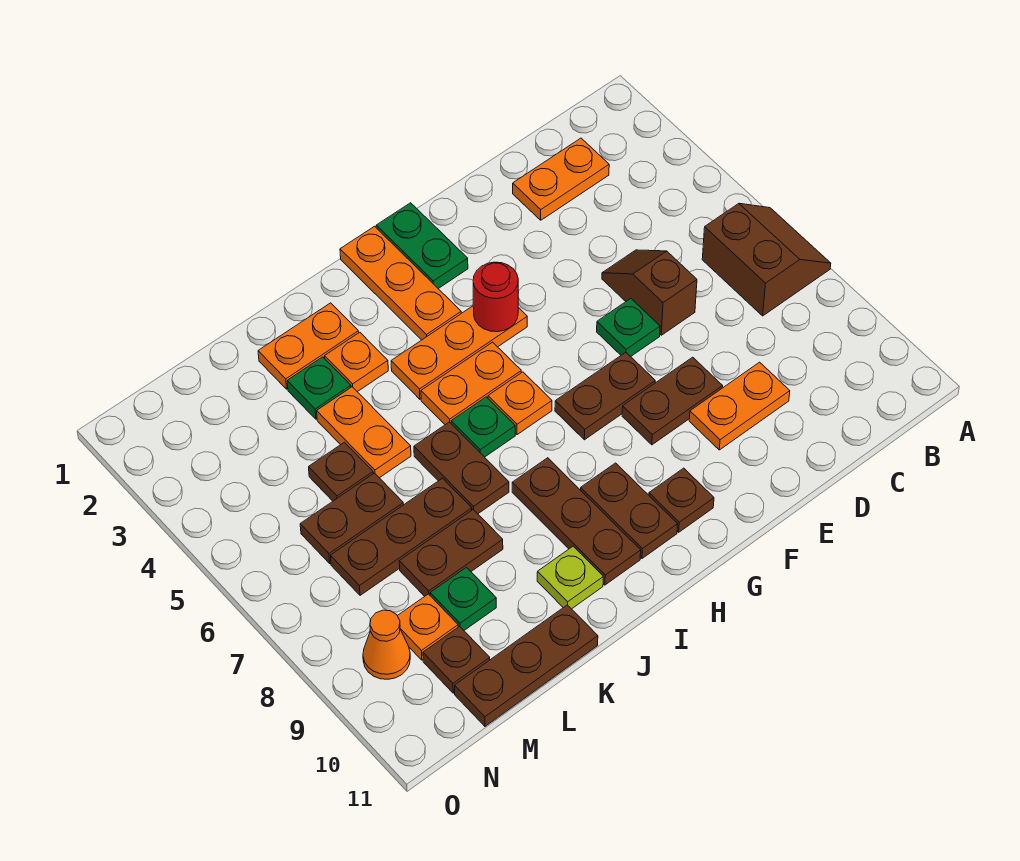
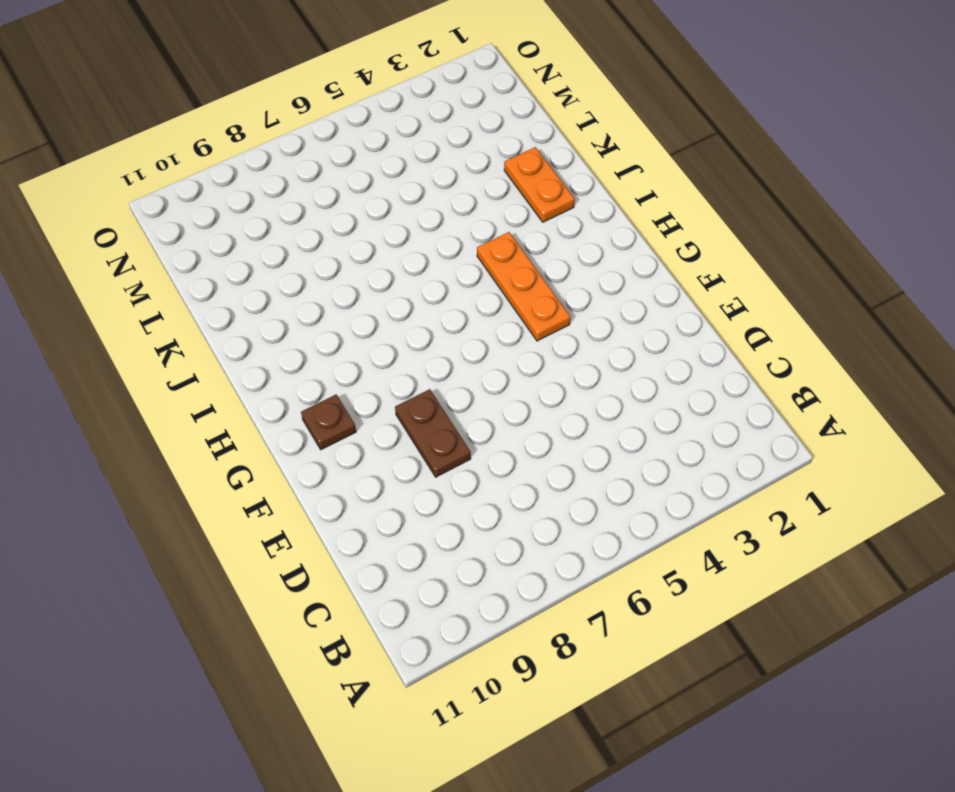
none -> brown slope A6:B7 level 1 top B
none -> orange plate C2:D2 level 1
none -> brown slope D5:D6 level 1 top 6
none -> orange plate D9:E9 level 1

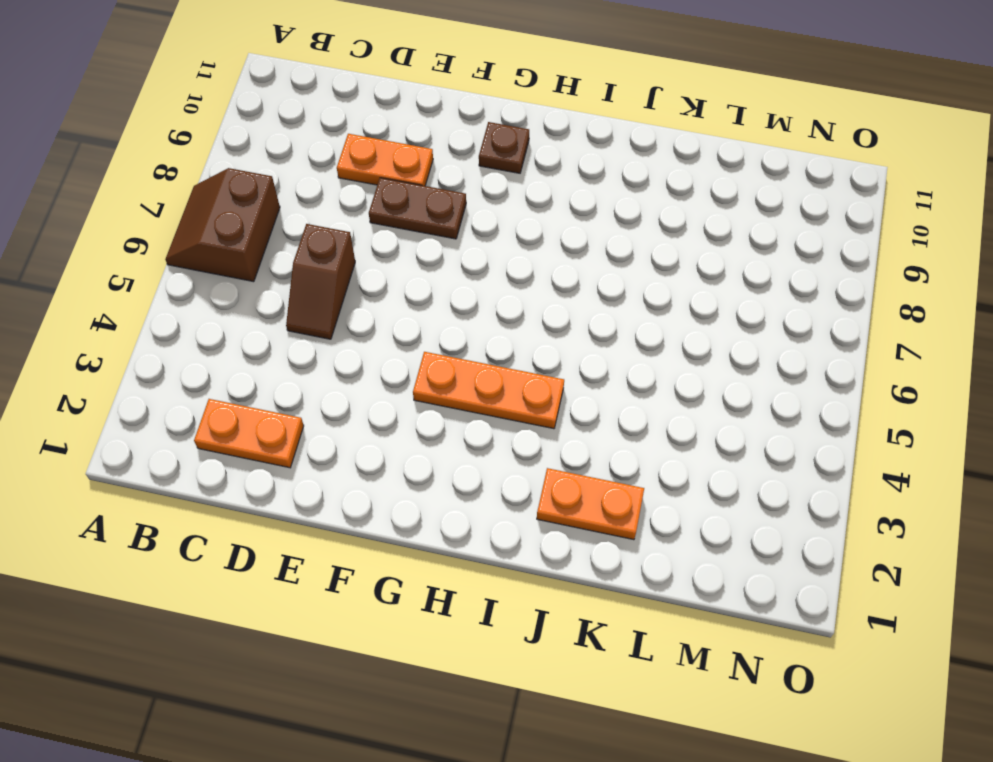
none -> green plate E6 level 1
none -> brown plate F7:G7 level 1
none -> green plate G1:G2 level 1
none -> orange plate H1:H3 level 1

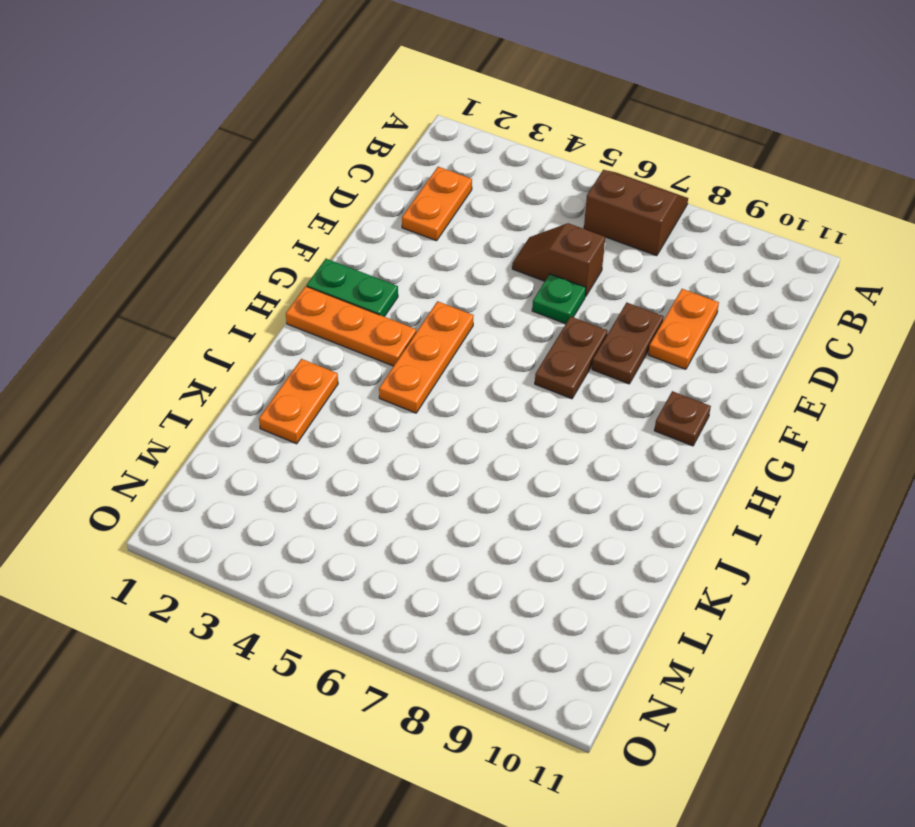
none -> orange plate H5:I5 level 1
none -> orange plate H6 level 1
none -> brown plate H9:H10 level 1
none -> green plate I6 level 1

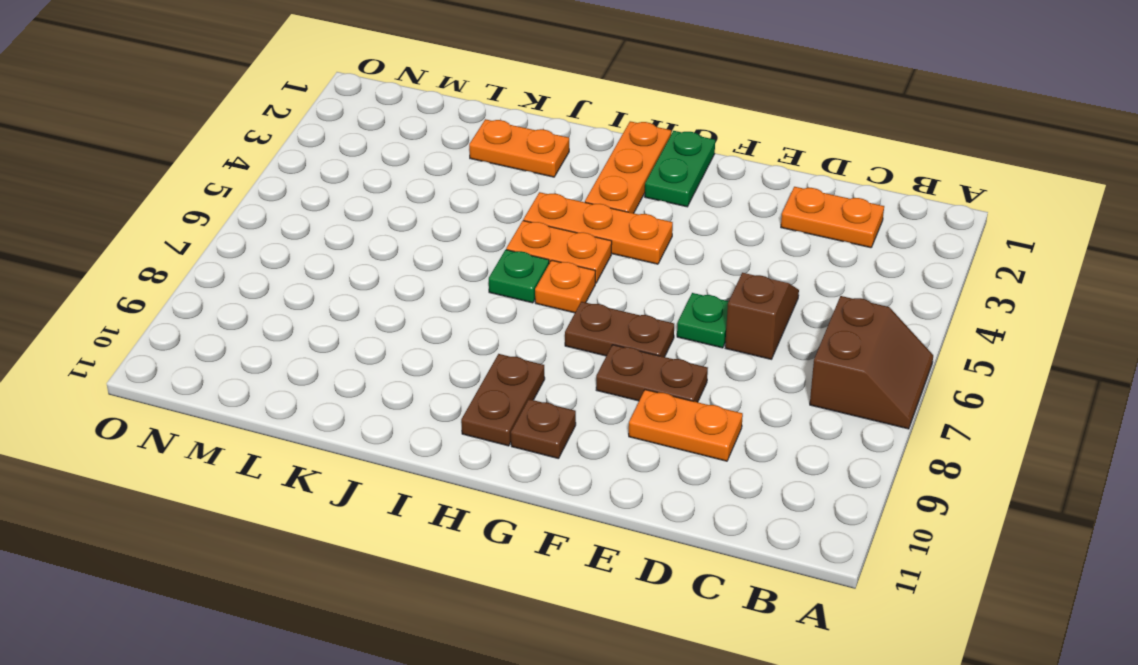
none -> brown plate I8:I10 level 1
none -> orange plate J3 level 1
none -> brown plate J6:J7 level 1
none -> lime plate J10 level 1

